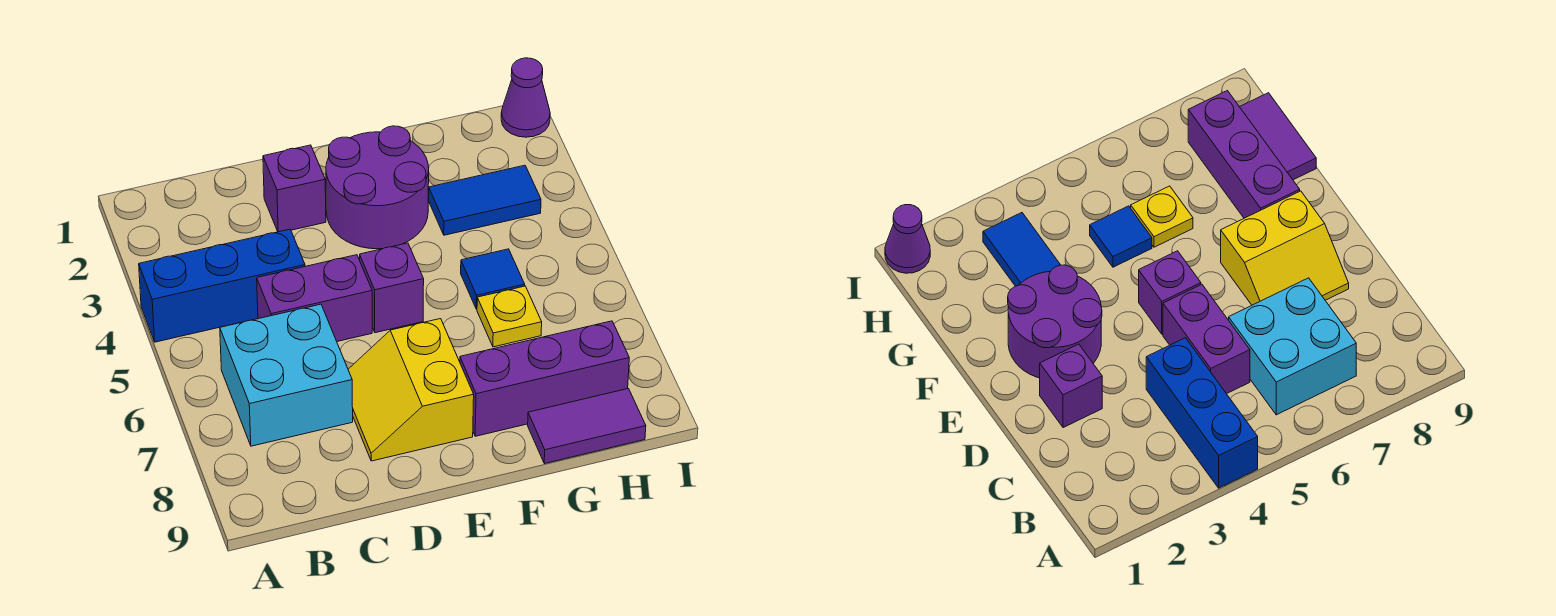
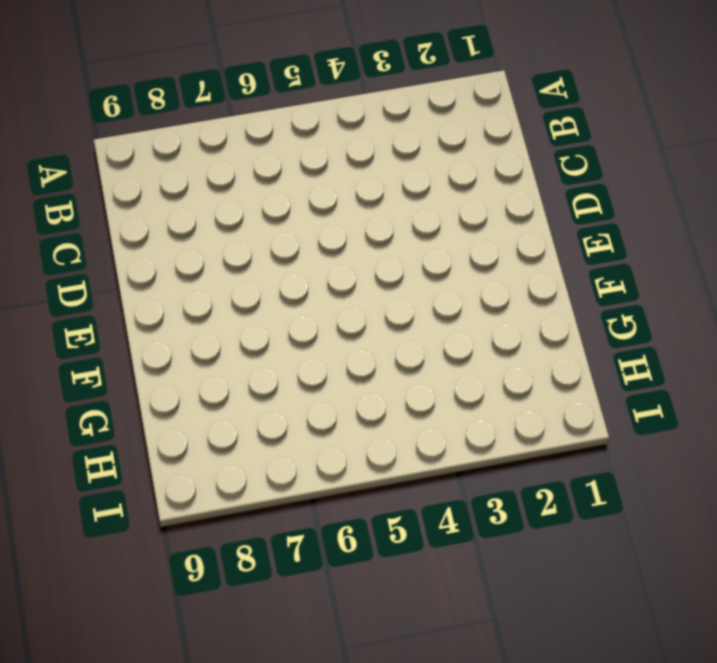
none -> blue brick A4:C4 level 1
none -> cyan brick B6:C7 level 1
none -> purple brick C5:D5 level 1

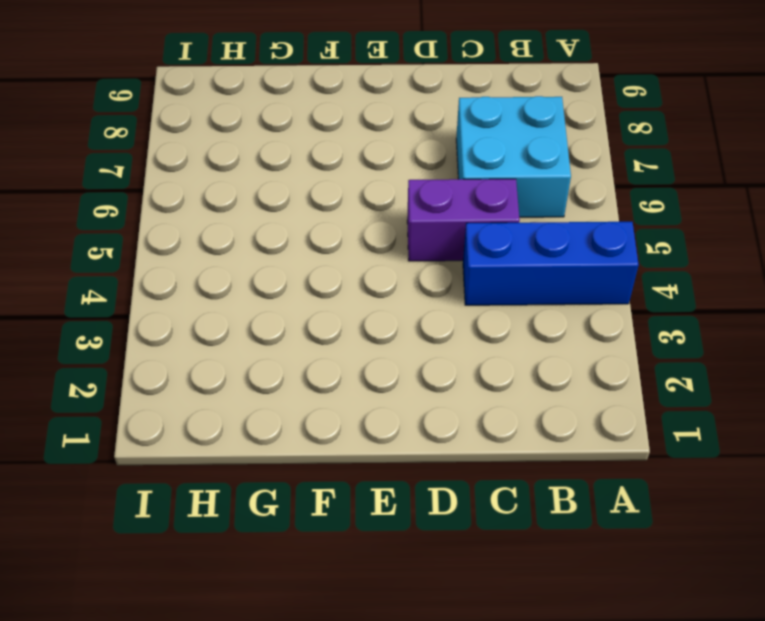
none -> purple brick D2 level 1
none -> yellow slope D7:E8 level 1 top E
none -> purple round brick E2:F3 level 1

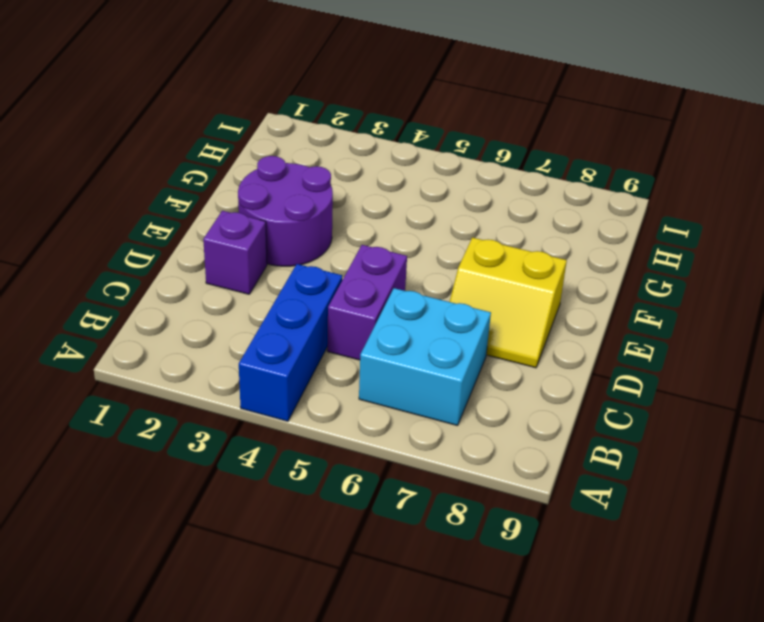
none -> purple brick E5 level 1
none -> purple brick F8:H8 level 1
none -> blue tile G3:H3 level 1

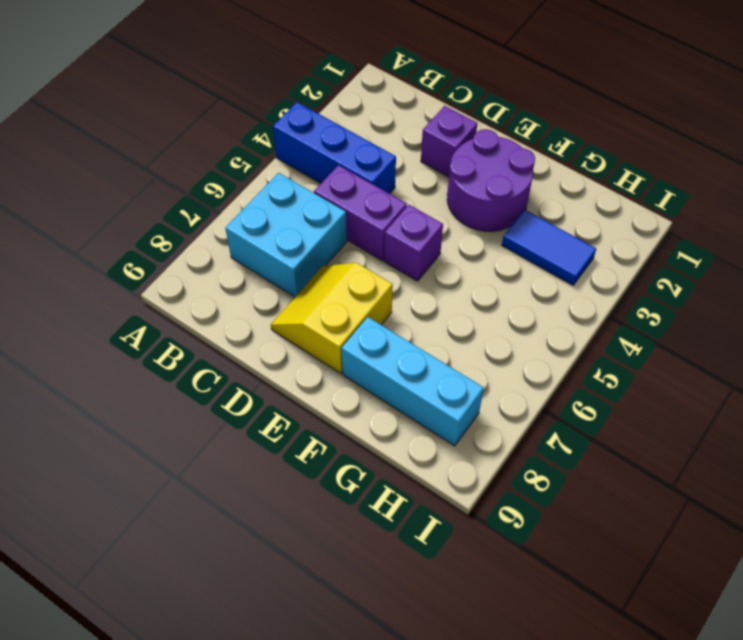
cyan brick F8:H8 level 1 -> purple brick F8:H8 level 1
none -> blue tile G5 level 1
none -> yellow plate G6 level 1
none -> purple tile G9:H9 level 1

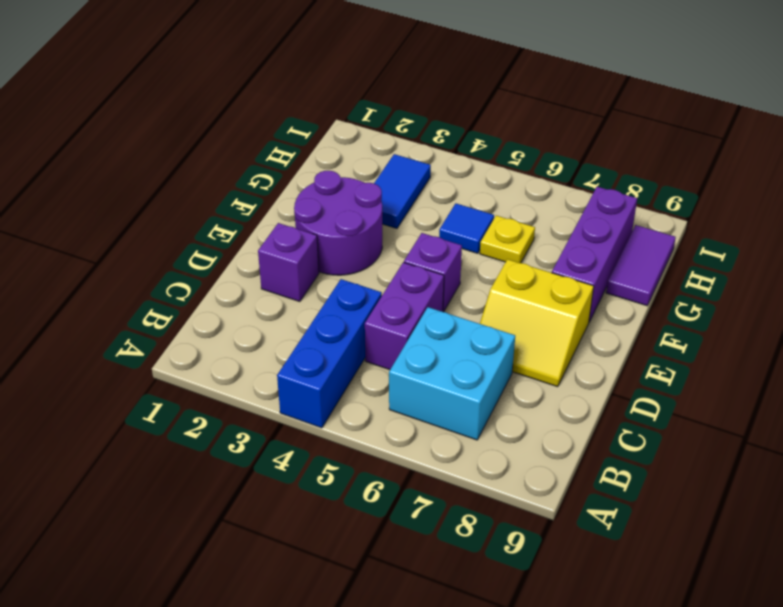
none -> purple cone I1 level 1

